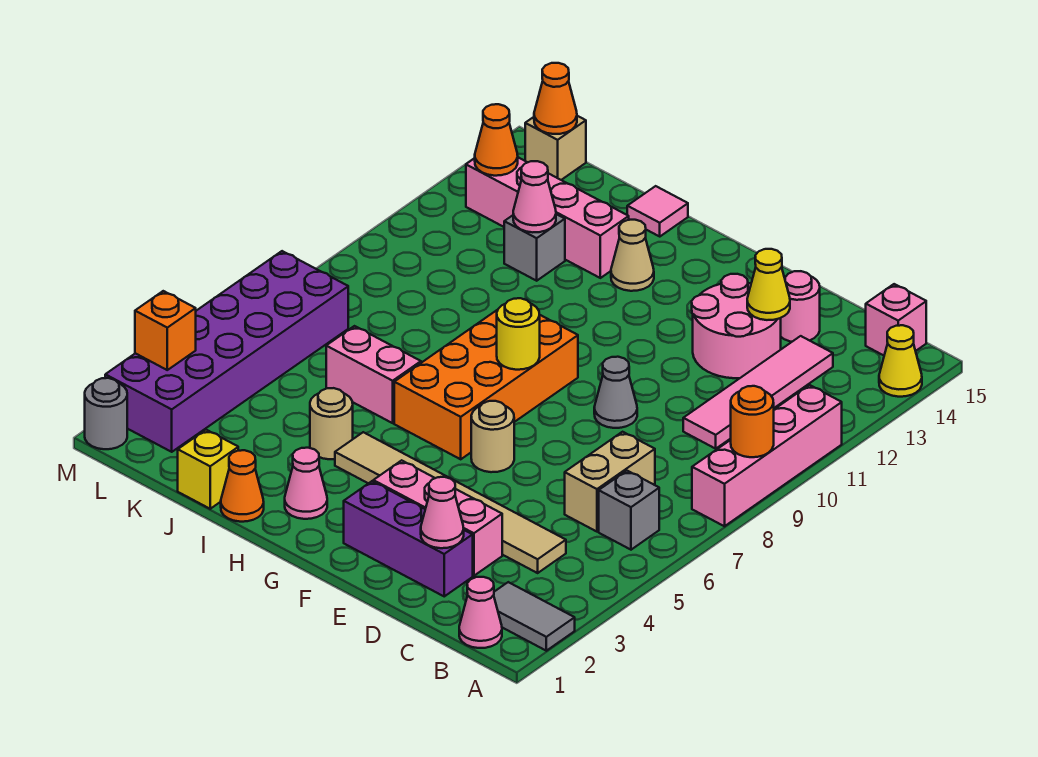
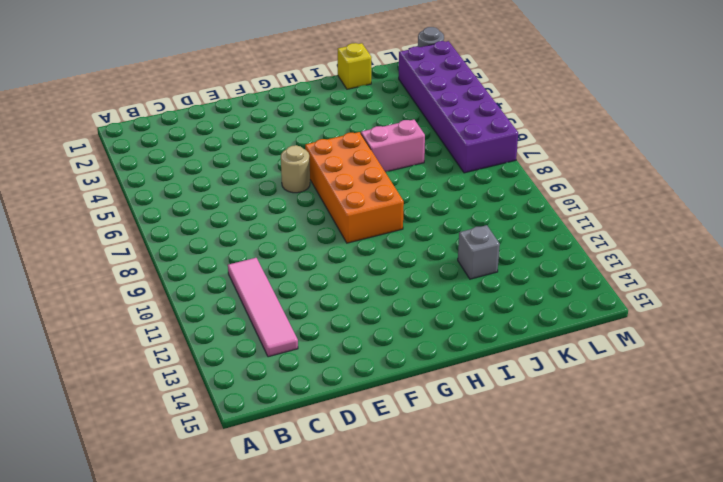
none -> grey tile A2:B2 level 1
none -> pink brick A8:A11 level 1
none -> yellow cone A14 level 1
none -> pink cone B1 level 1

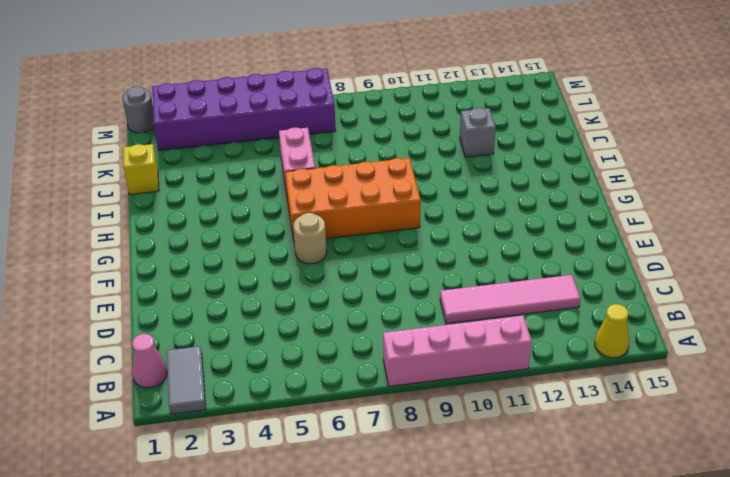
none -> grey brick B6 level 1
none -> pink brick B15 level 1
none -> tan tile C4:H4 level 1
none -> tan brick C6:C7 level 1

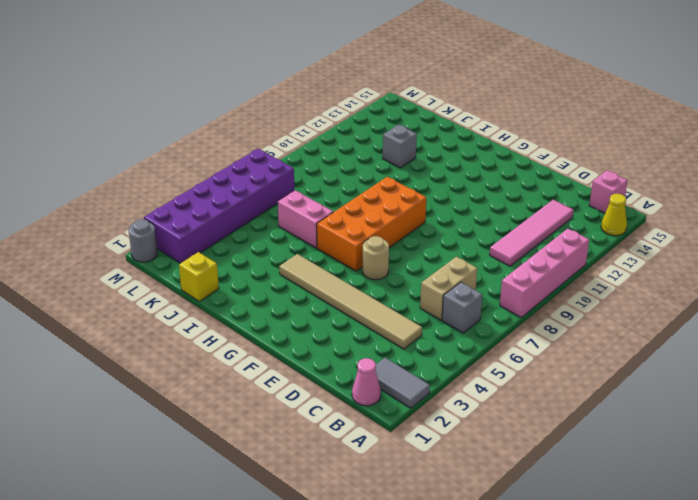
none -> purple brick D2:F2 level 1
none -> pink brick D3:F3 level 1
none -> pink round brick D12:E13 level 1
none -> pink round brick D14 level 1

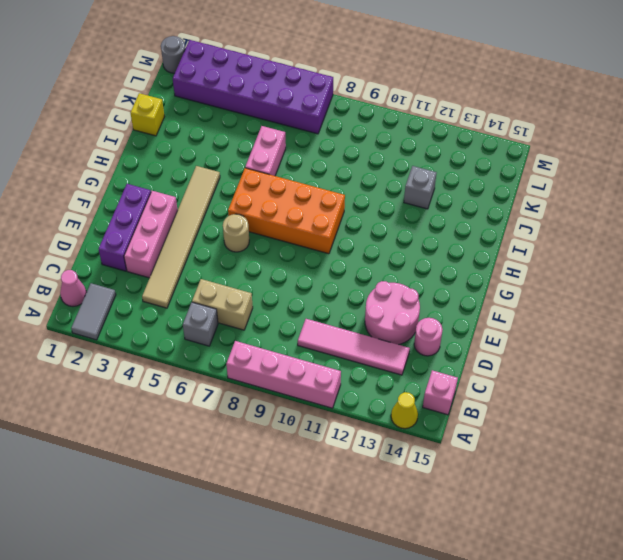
none -> grey cone E9 level 1
none -> pink cone H2 level 1
none -> tan cone H13 level 1
none -> orange cone I1 level 1

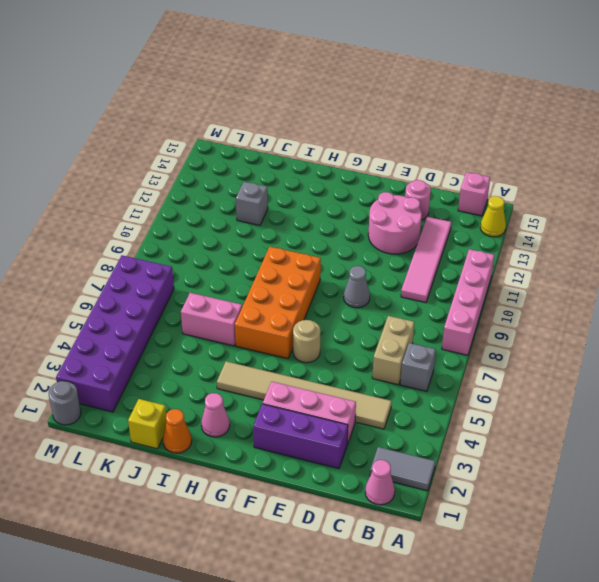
none -> tan cone H13 level 1
none -> tan round brick I4 level 1
none -> pink brick I13:L13 level 1
none -> pink tile I15 level 1

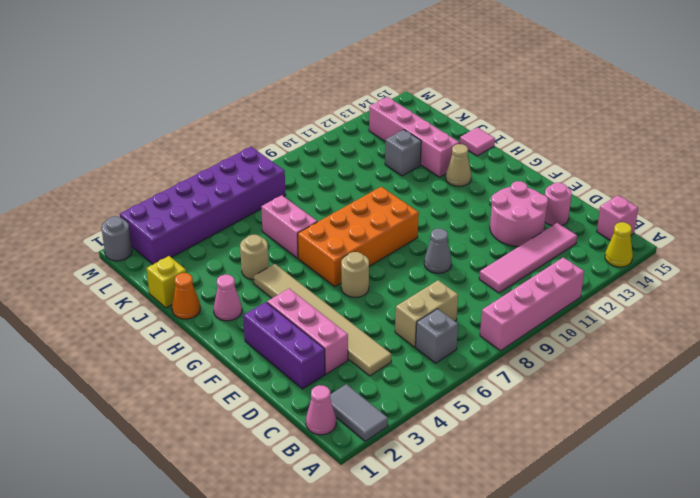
none -> tan brick L15 level 1
none -> orange round brick A9 level 2
none -> pink cone D2 level 2
none -> yellow cone D13 level 2

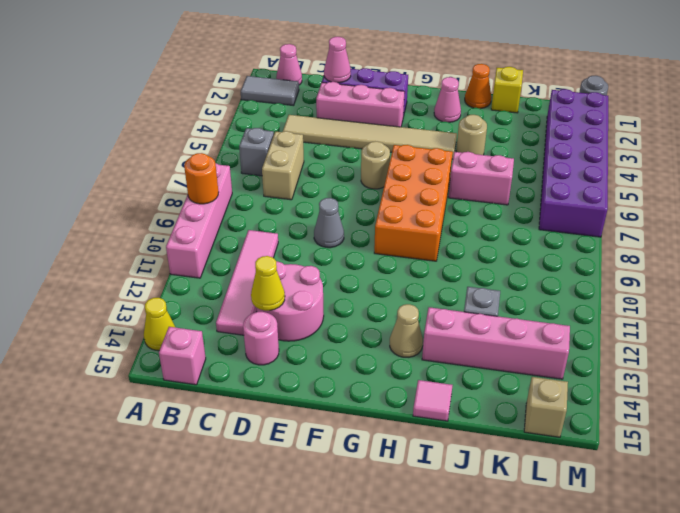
none -> yellow round brick G8 level 2
none -> pink cone J12 level 2
none -> orange cone L13 level 2
none -> orange cone L15 level 2

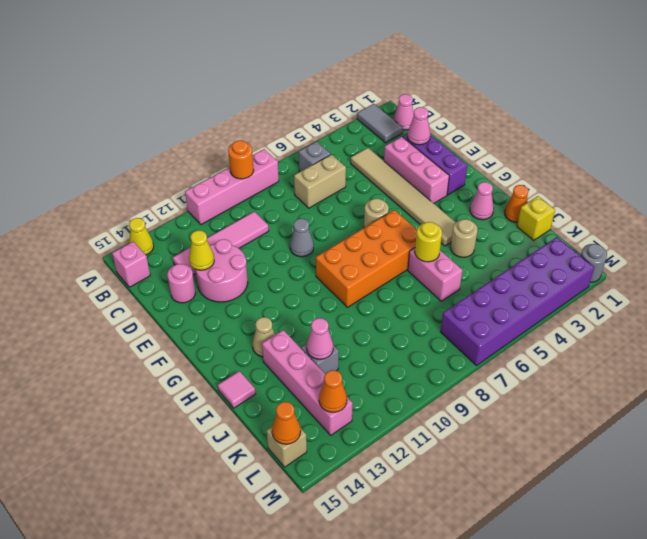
yellow round brick I6 level 2 -> yellow round brick G8 level 2
none -> orange brick M3 level 2

